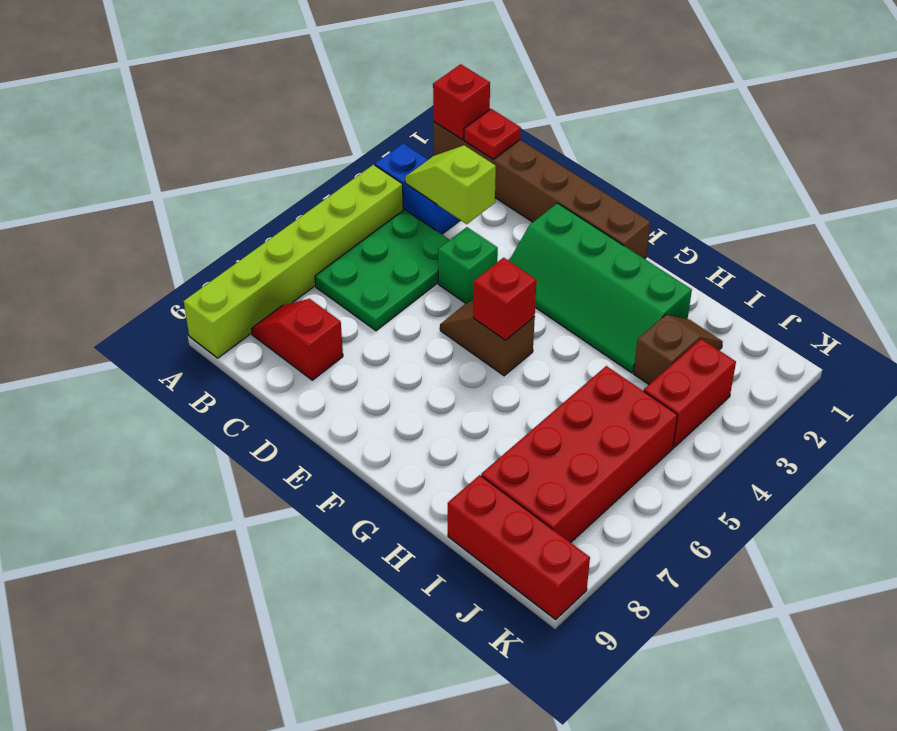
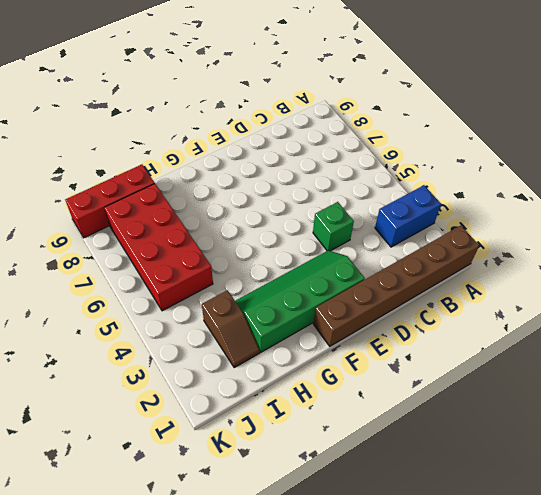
none -> lime brick A4:A9 level 1
none -> green plate B4:C6 level 1
none -> red slope B8:C8 level 1 top C

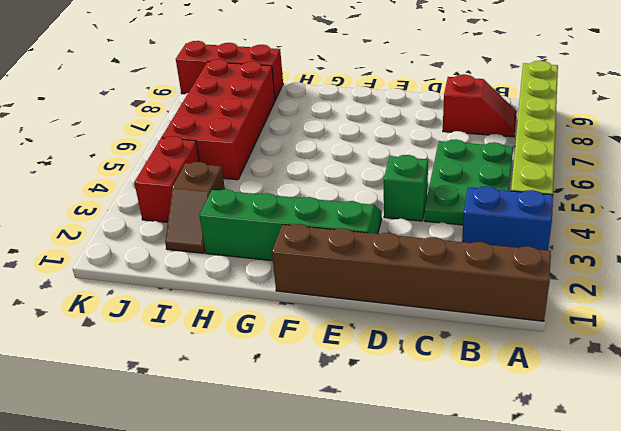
none -> brown slope E5:F5 level 1 top F
none -> red brick A1 level 2
none -> red plate B1 level 2

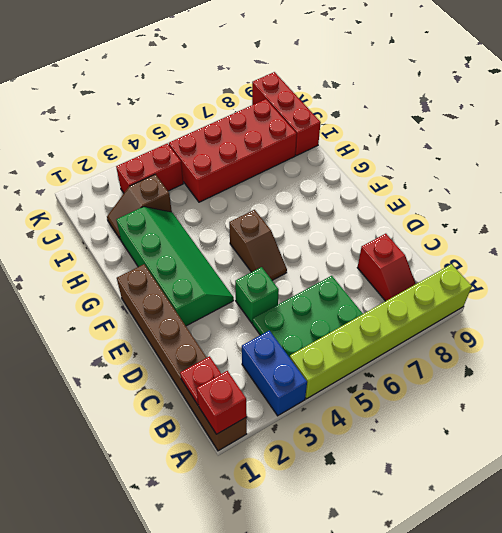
none -> lime slope B3:C3 level 2 top C
none -> red brick F5 level 2

